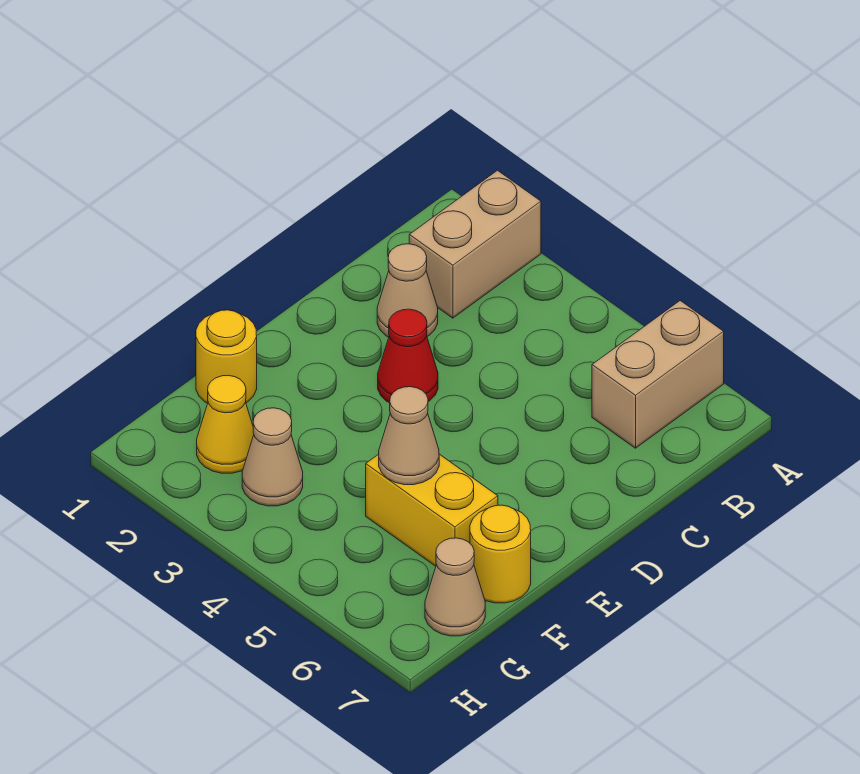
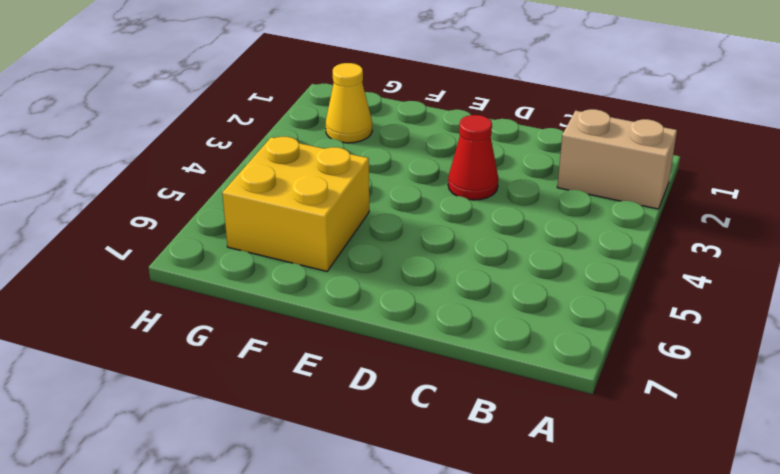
yellow brick F5:G6 level 1 -> yellow brick F5:F6 level 1
none -> tan brick A6:B6 level 1
none -> tan cone C2 level 1

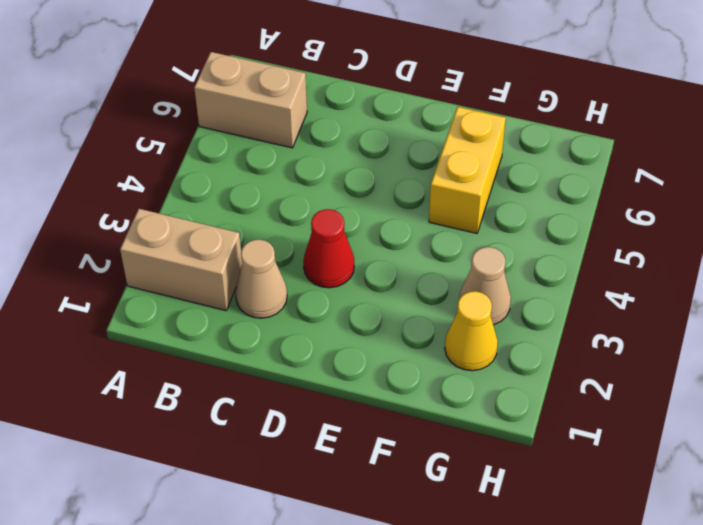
none -> yellow round brick F1 level 1
none -> yellow round brick F7 level 1

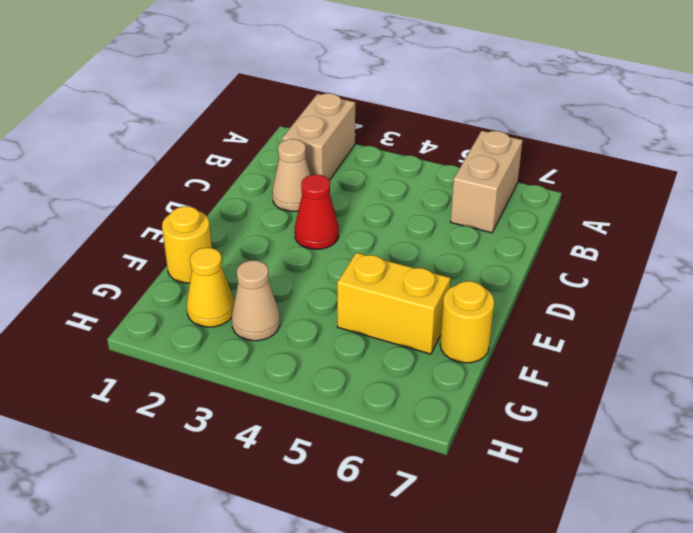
none -> tan cone G7 level 1
none -> tan cone F5 level 2

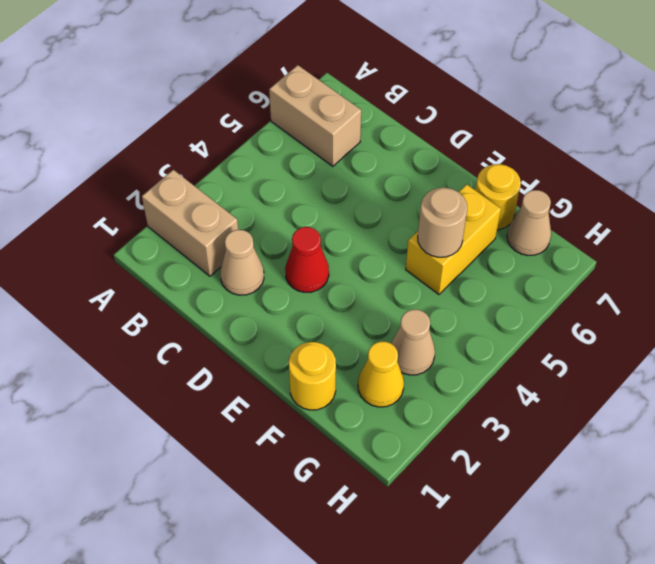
tan round brick F5 level 2 -> tan cone F5 level 2

